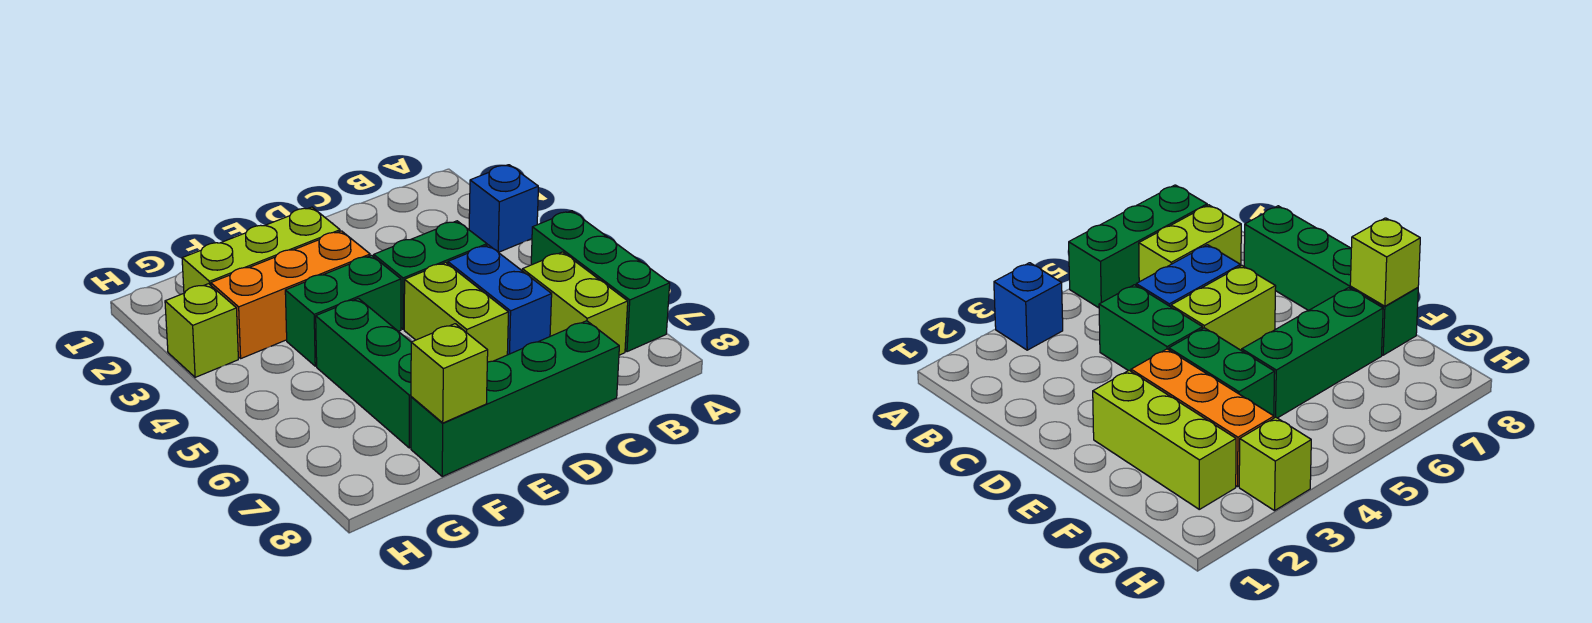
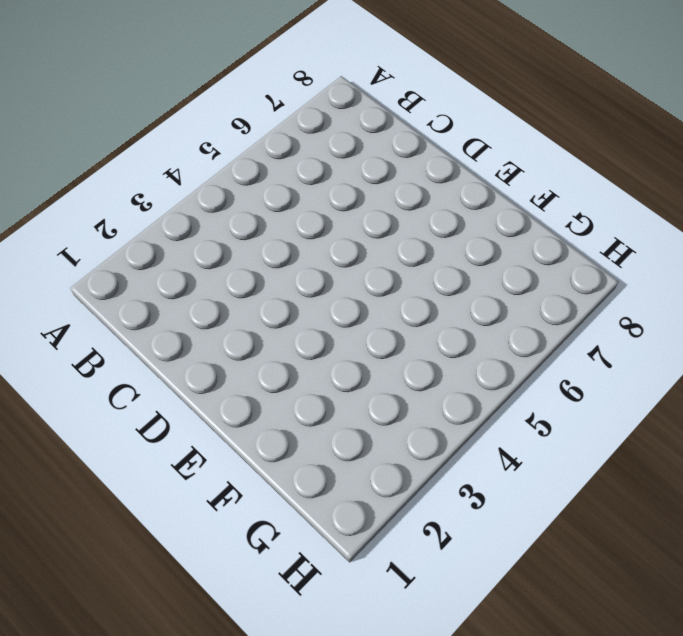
none -> blue brick A3 level 1
none -> green brick A5:A7 level 1
none -> lime brick B6:B7 level 1

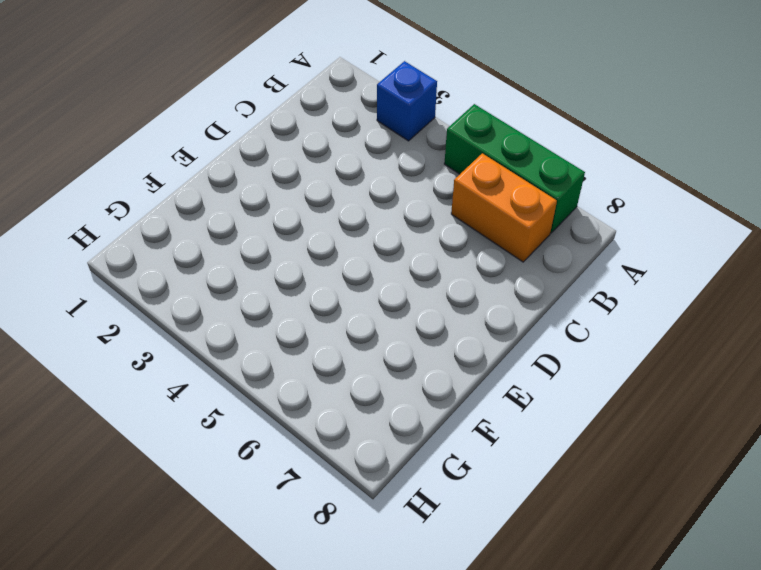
orange brick B6:B7 level 1 -> lime brick B6:B7 level 1
none -> green brick C4:D4 level 1
none -> blue brick C5:C6 level 1
none -> green brick C8:F8 level 1

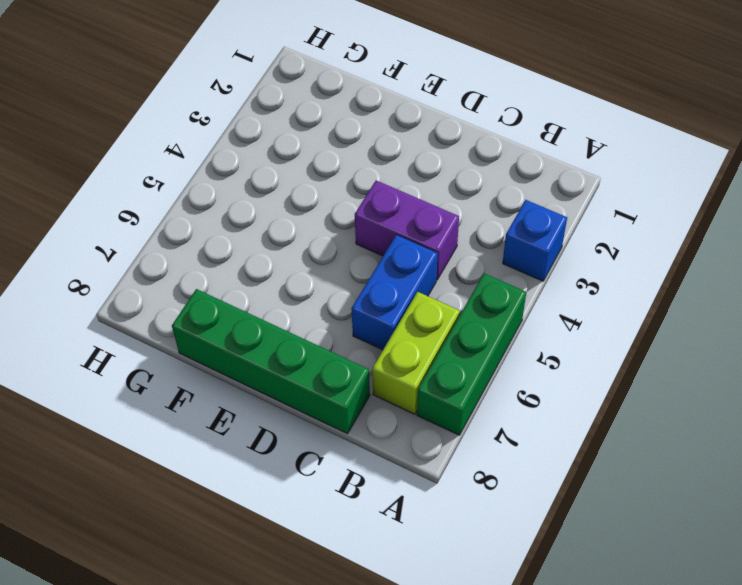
purple brick C4:D4 level 1 -> green brick C4:D4 level 1
none -> lime brick D5:D6 level 1
none -> lime brick E2:G2 level 1
none -> orange brick E3:G3 level 1

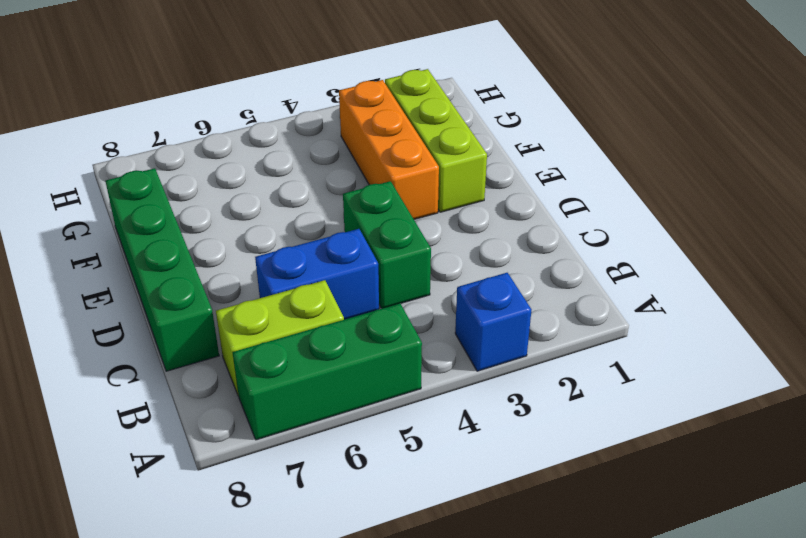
none -> lime brick D5:D6 level 1
none -> green brick E4:F4 level 1
none -> green brick F5:F7 level 1

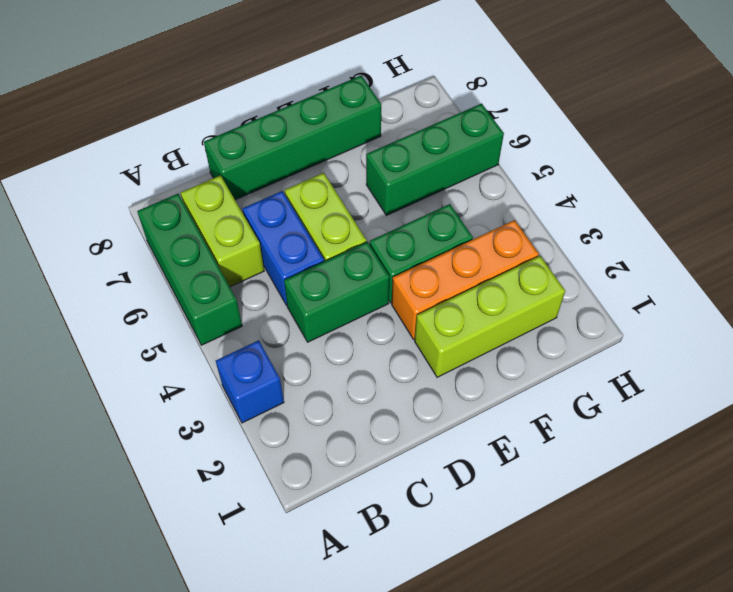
green brick F6:H6 level 1 -> green brick F5:F7 level 1
none -> lime brick H3 level 1
none -> lime brick F8 level 2

